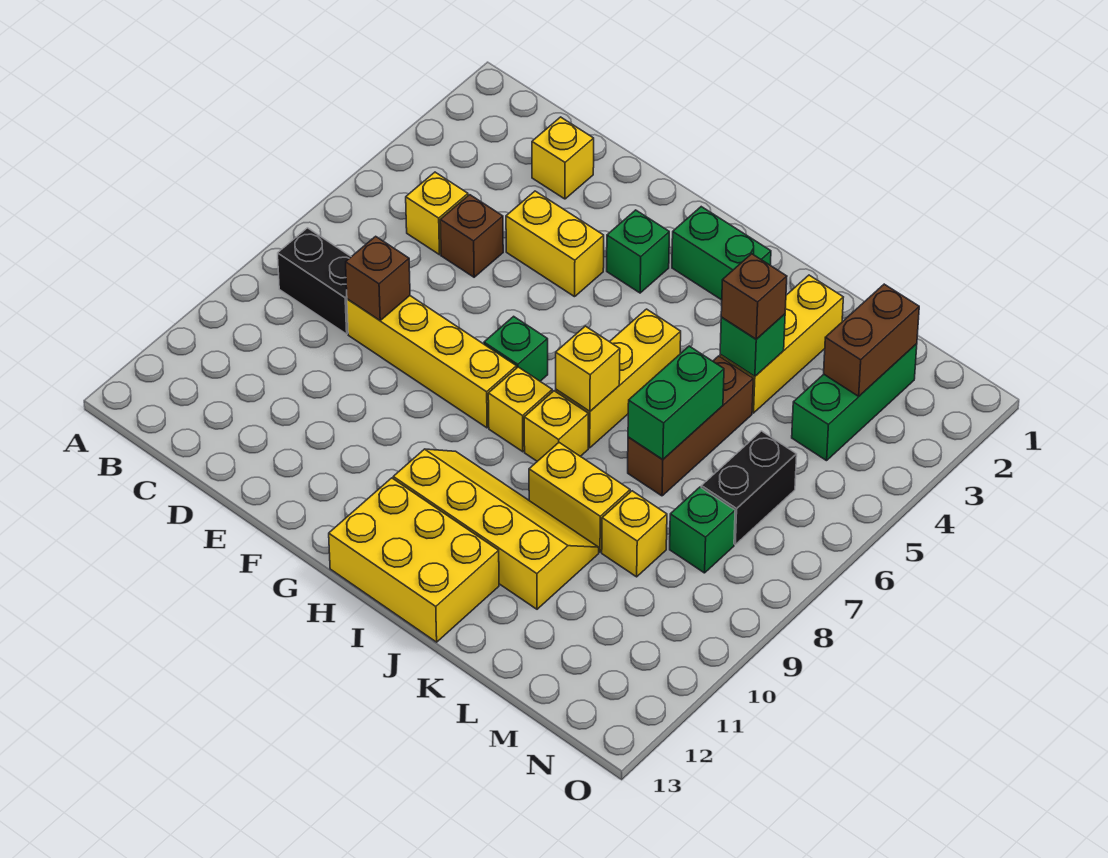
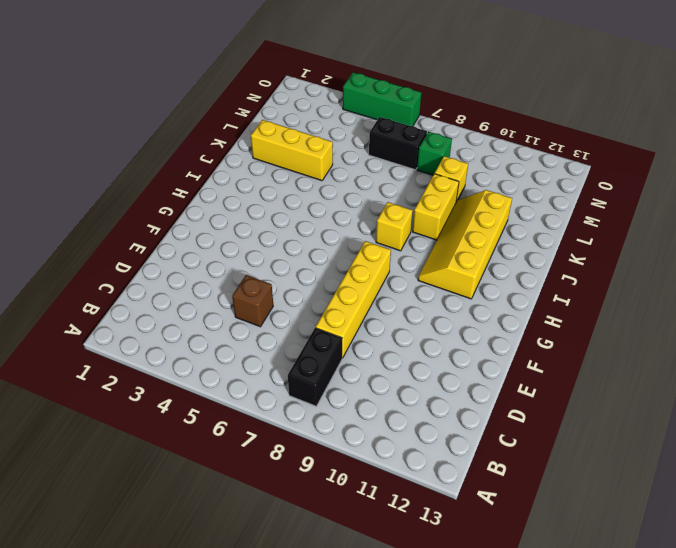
green brick O4:O6 level 1 -> green brick M2:M4 level 1
none -> yellow brick C5 level 1
none -> yellow brick D2 level 1
none -> yellow brick E4:F4 level 1

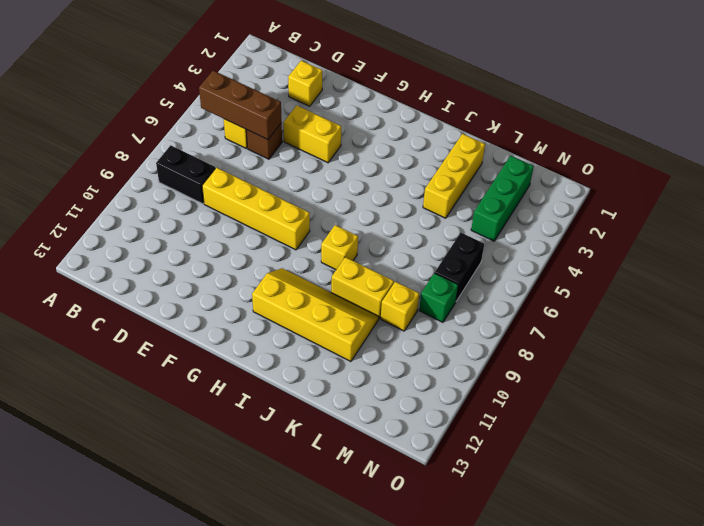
brown brick B5:D5 level 2 -> brown brick K5:K7 level 1
none -> green brick G3 level 1
none -> green brick G7 level 1
none -> green brick H2:I2 level 1

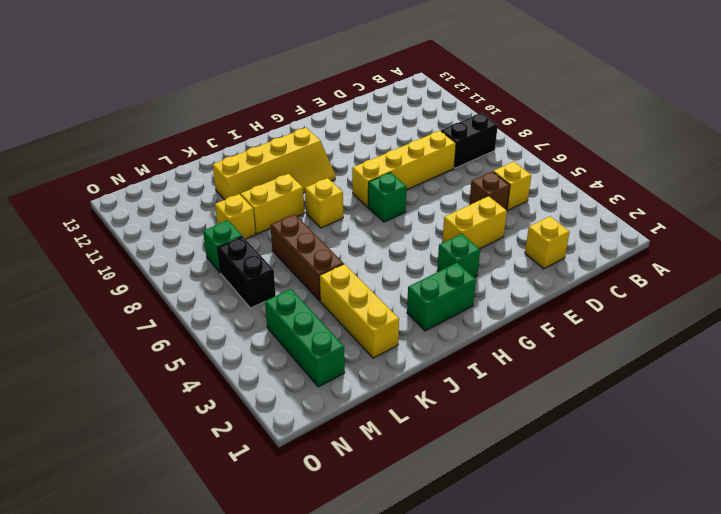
none -> yellow brick H8 level 1
none -> yellow brick H12:J13 level 1
none -> yellow brick I5:I7 level 1

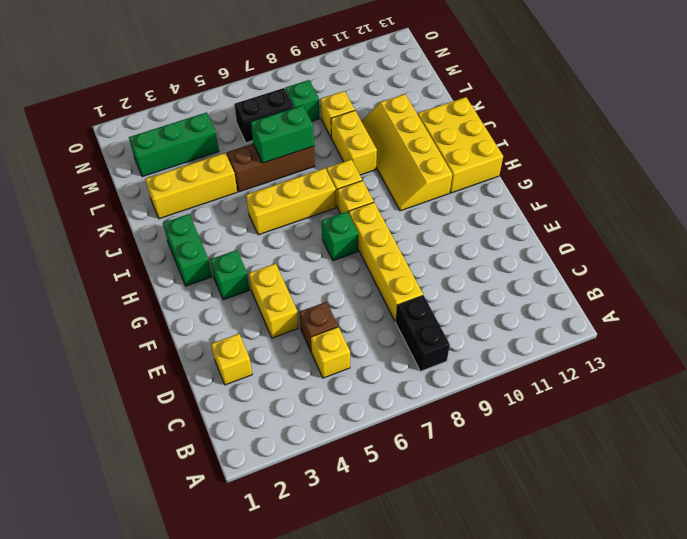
none -> brown brick D8 level 2
none -> yellow brick I7 level 2
none -> green brick K4 level 2

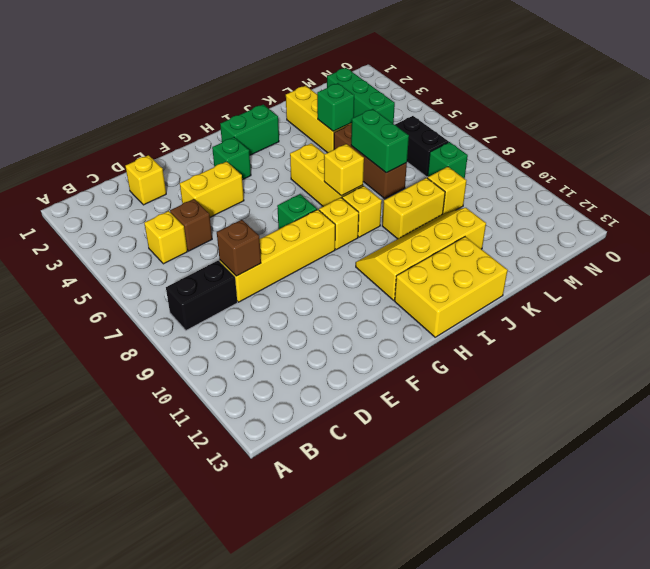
none -> brown brick M2:M3 level 2
none -> brown brick K4 level 3

